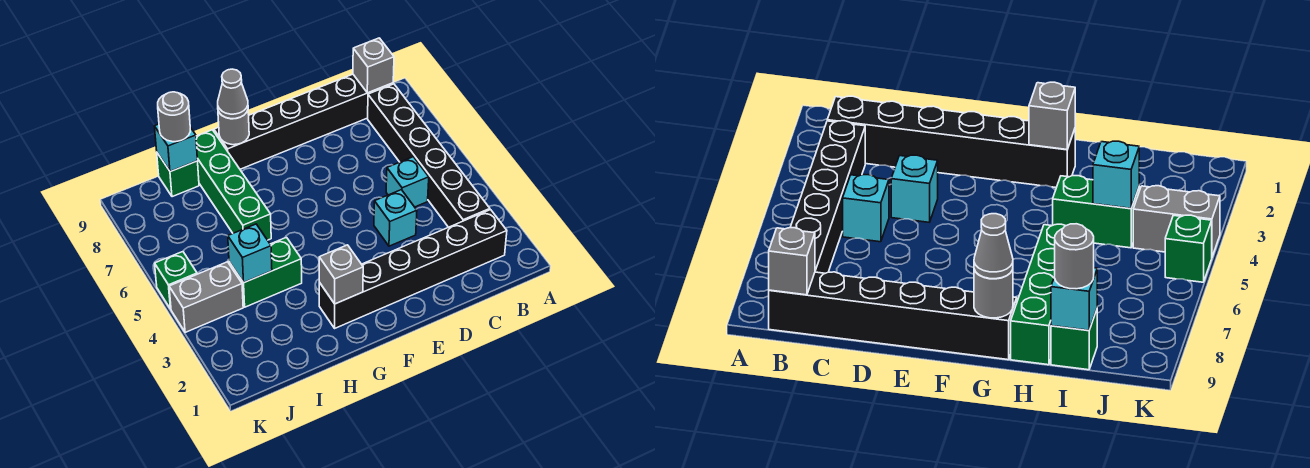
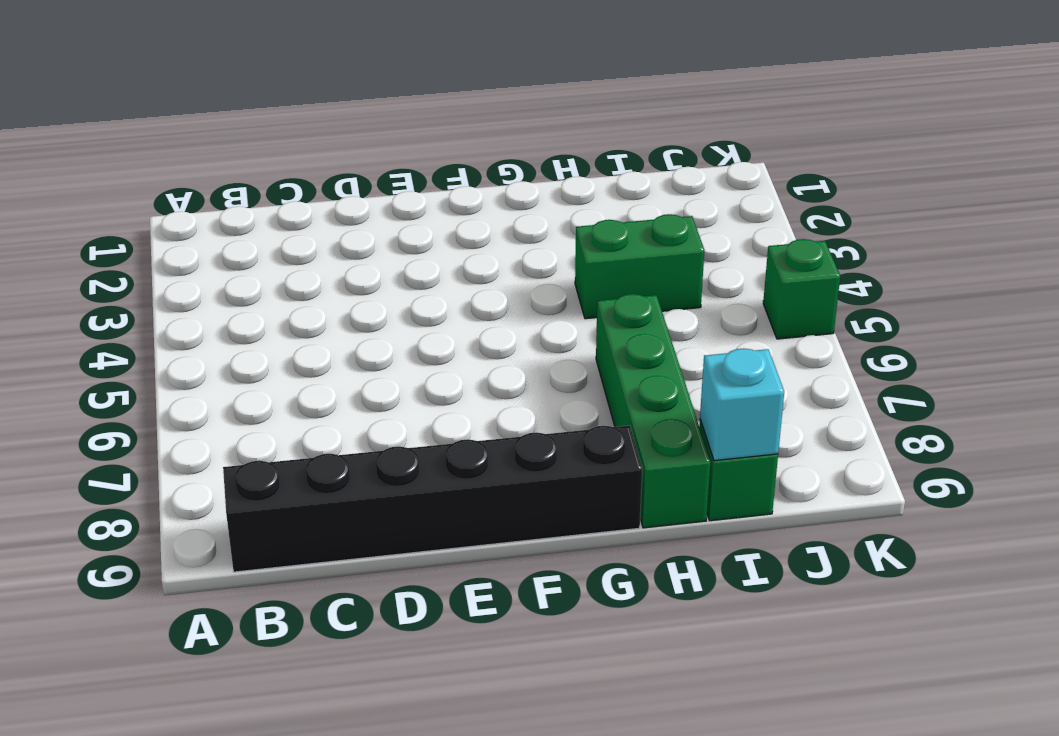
none -> black brick B2:G2 level 1
none -> black brick B3:B8 level 1
none -> cyan brick C5 level 1

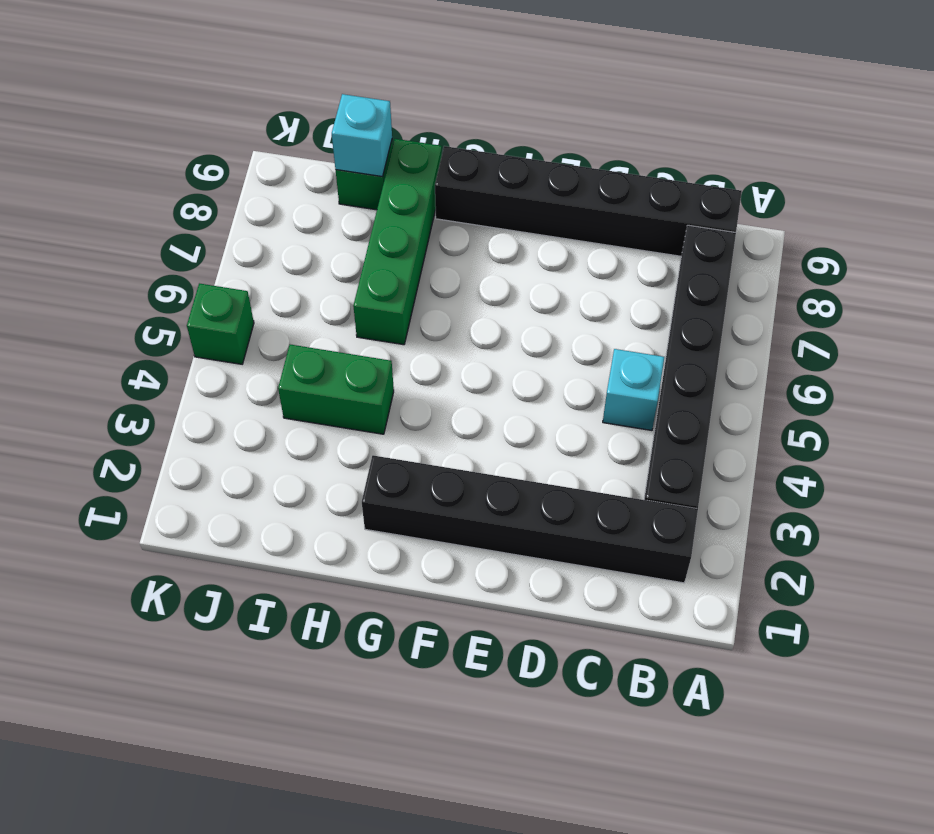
none -> cyan brick D4 level 1
none -> grey brick J4:K4 level 1
none -> grey brick B9 level 2

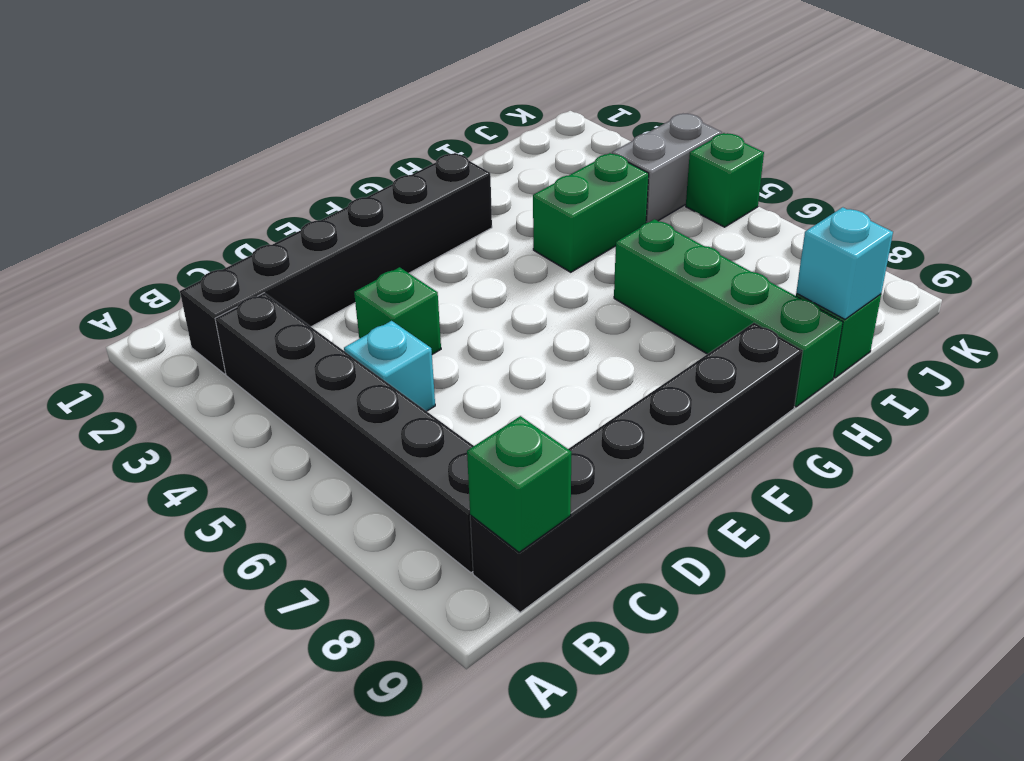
green brick B9 level 2 -> grey brick B9 level 2
green brick D4 level 1 -> cyan brick D4 level 1
none -> grey brick G2 level 2
none -> grey round brick G9 level 2
none -> cyan brick I4 level 2

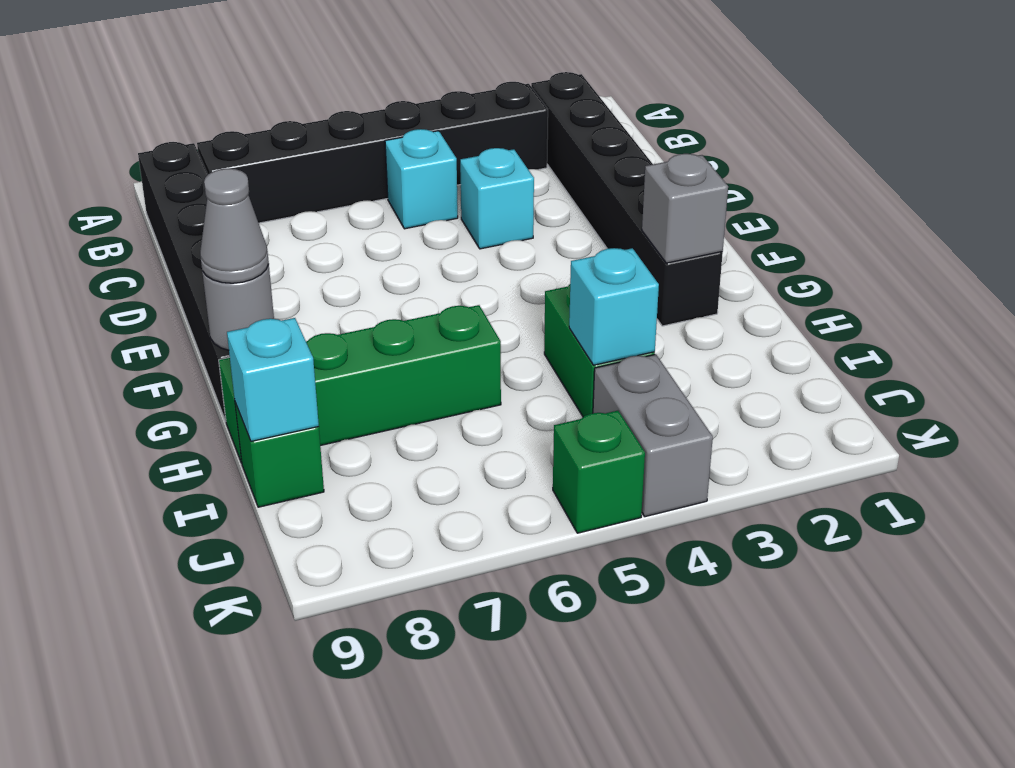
none -> grey brick B9 level 2
none -> grey round brick I9 level 3

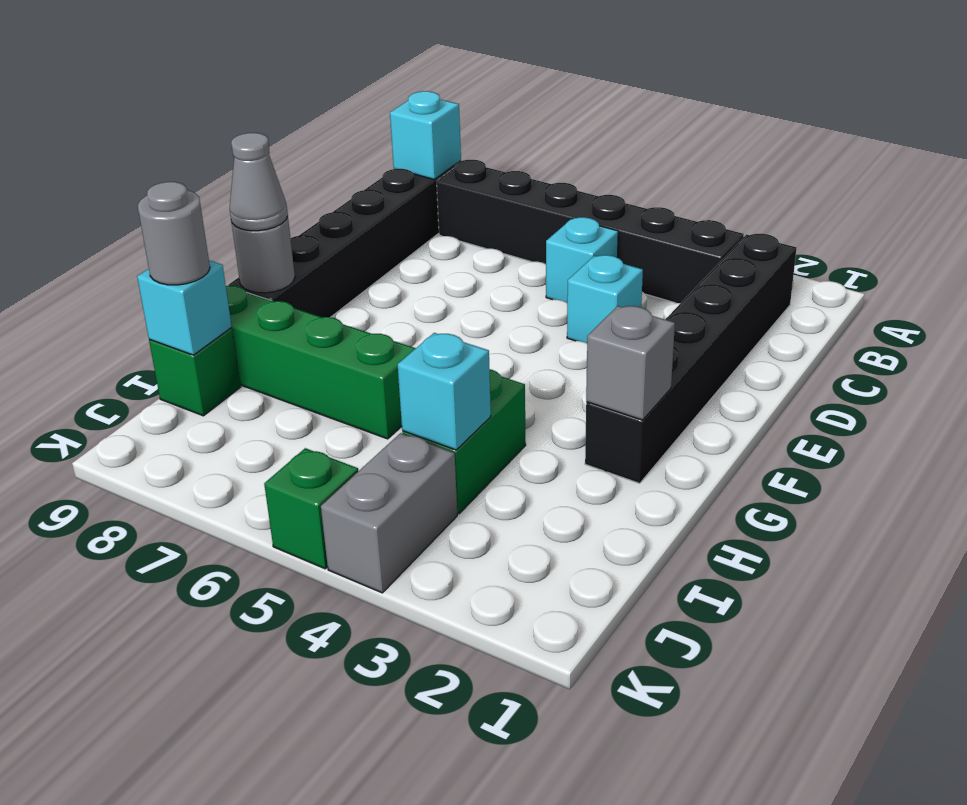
cyan brick B9 level 2 -> grey brick B9 level 2

